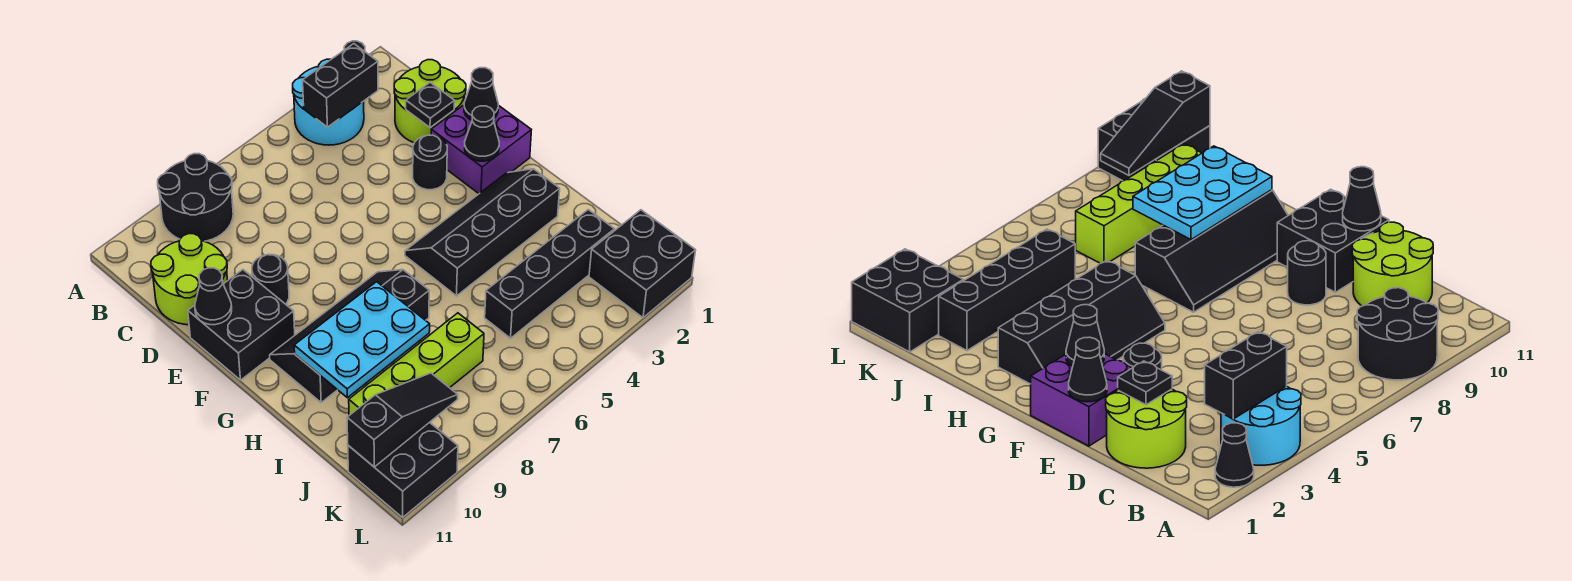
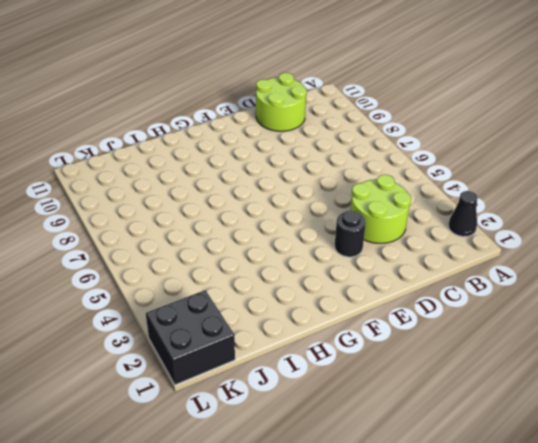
lime round brick C3:D4 level 1 -> lime round brick C1:D2 level 1
none -> cyan round brick A3:B4 level 1
none -> black round brick A8:B9 level 1
none -> purple brick E1:F2 level 1

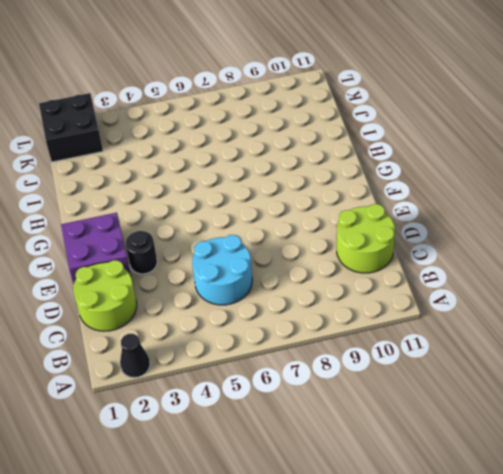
cyan round brick C5:D6 level 1 -> cyan round brick A3:B4 level 1
none -> black round brick A8:B9 level 1
none -> black round brick E9 level 1
none -> black brick E10:F11 level 1

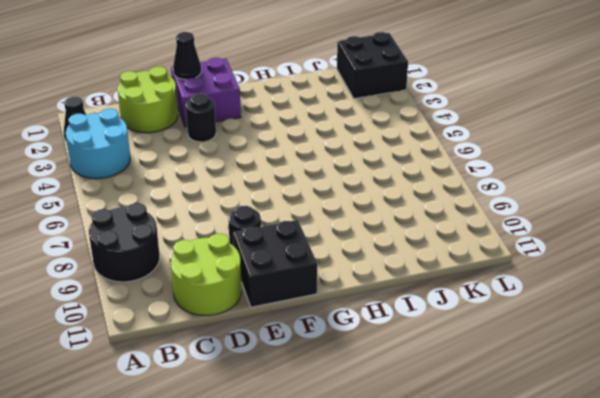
none -> black slope G2:H5 level 1 top H
none -> black slope G7:H10 level 1 top H
none -> black brick J2:J5 level 1

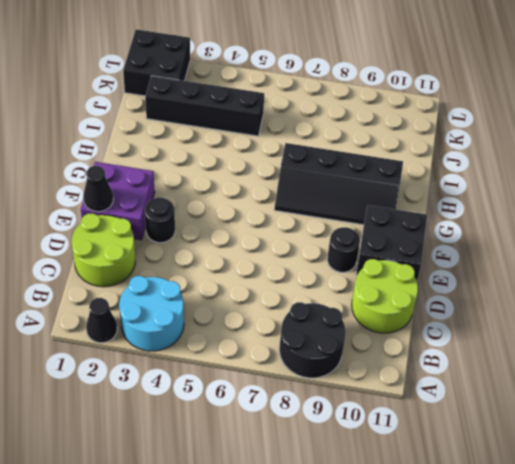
none -> black slope G2:H5 level 1 top H
none -> lime brick J7:J10 level 1
none -> black brick K10:L11 level 1

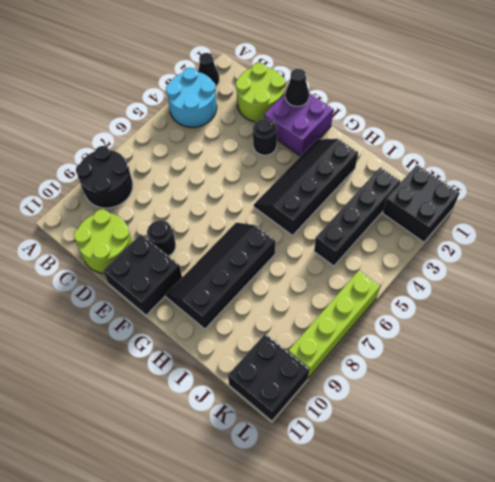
lime brick L6:L9 level 1 -> lime brick J7:J10 level 1
none -> black brick B3:B4 level 2
none -> black plate D2 level 2
none -> black cone E11 level 2

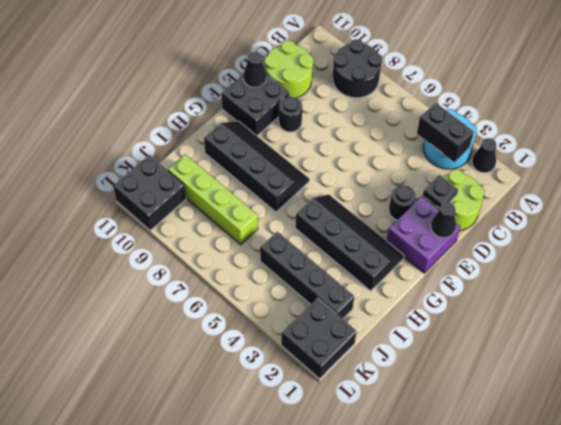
none -> black cone F2 level 2
none -> cyan plate H8:I10 level 2
none -> black slope K9:K11 level 2 top 11

